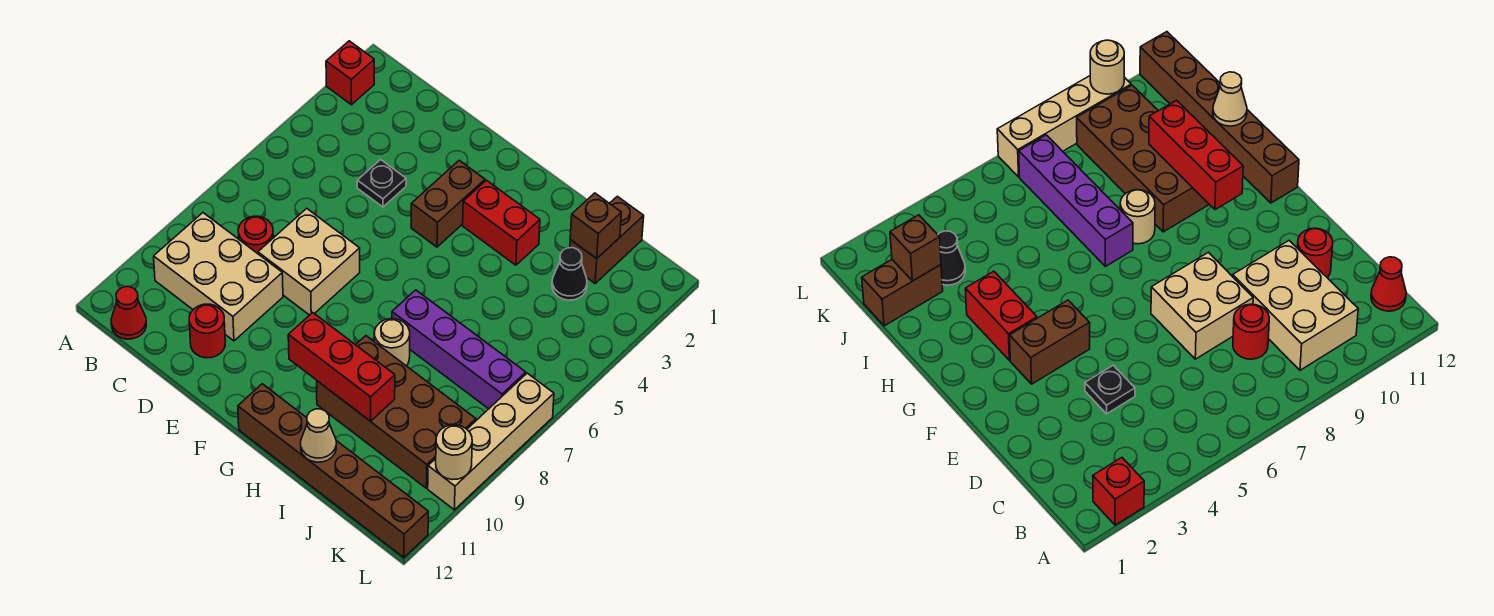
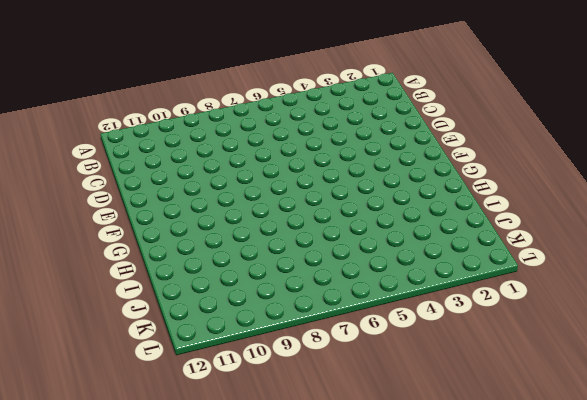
none -> red brick A2 level 1
none -> tan brick B9:D10 level 1
none -> red cone B12 level 1

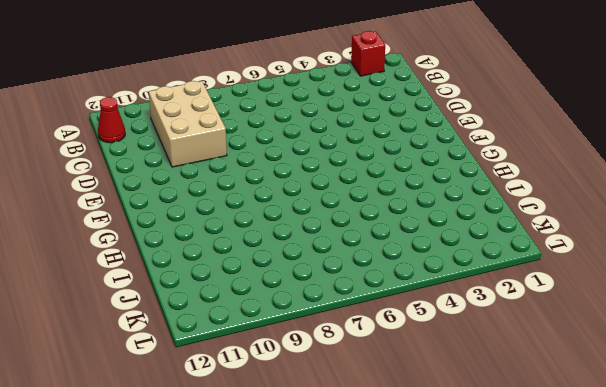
none -> red round brick C8 level 1
none -> black plate D4 level 1
none -> tan brick D7:E8 level 1

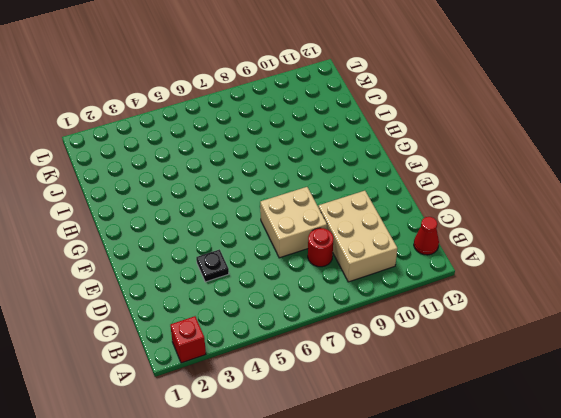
none -> red round brick D11 level 1
none -> brown brick F3:F4 level 1
none -> red brick G3:H3 level 1

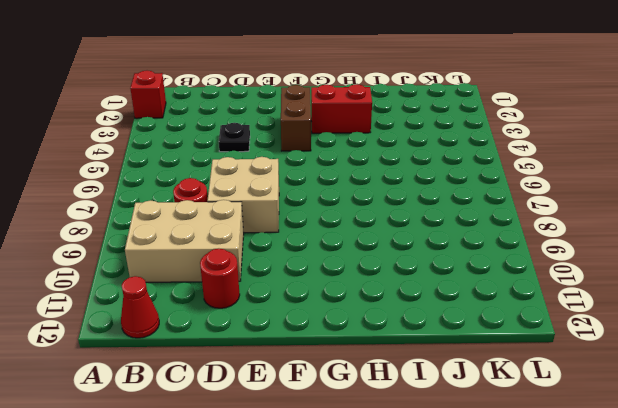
none -> brown brick G12:L12 level 1
none -> purple brick H7:K7 level 1
none -> tan round brick H8 level 1

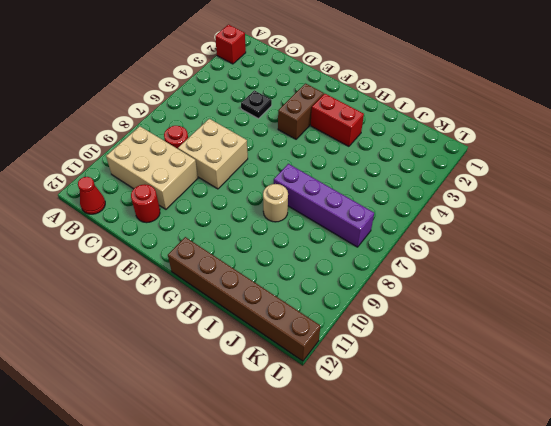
none -> brown brick H9:K10 level 1
none -> brown brick J1:J2 level 1
none -> black cone J3 level 1

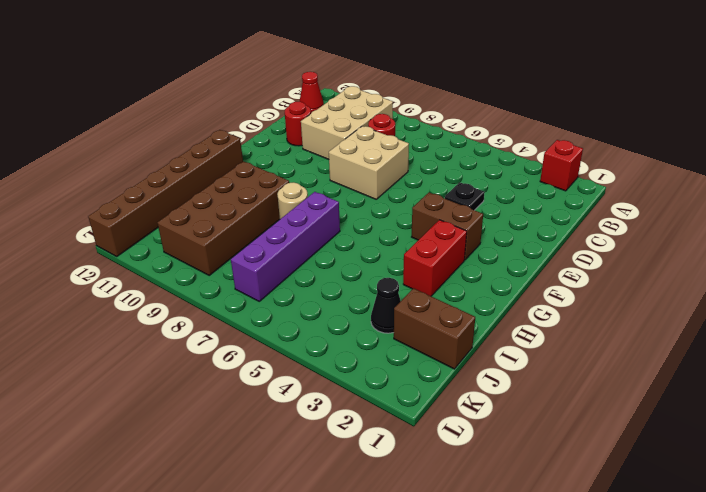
none -> tan brick L7:L10 level 1
none -> red brick G10:I10 level 2
none -> tan cone I12 level 2

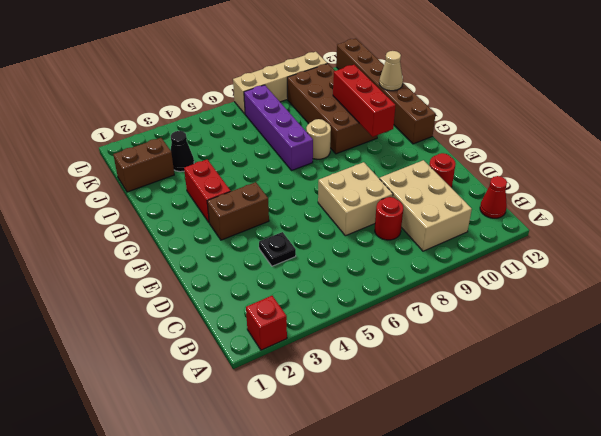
none -> brown brick J2 level 2
none -> tan round brick L10 level 2

